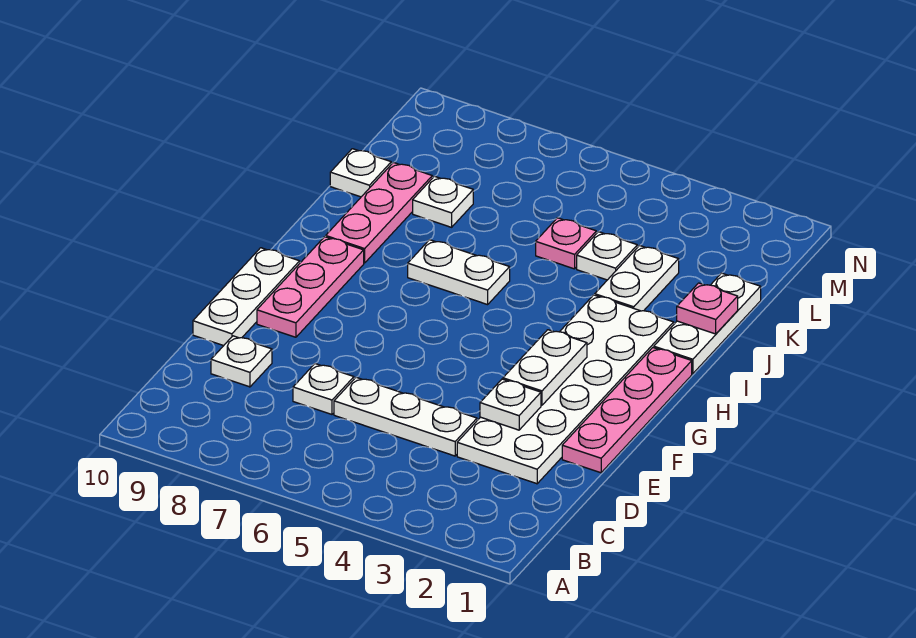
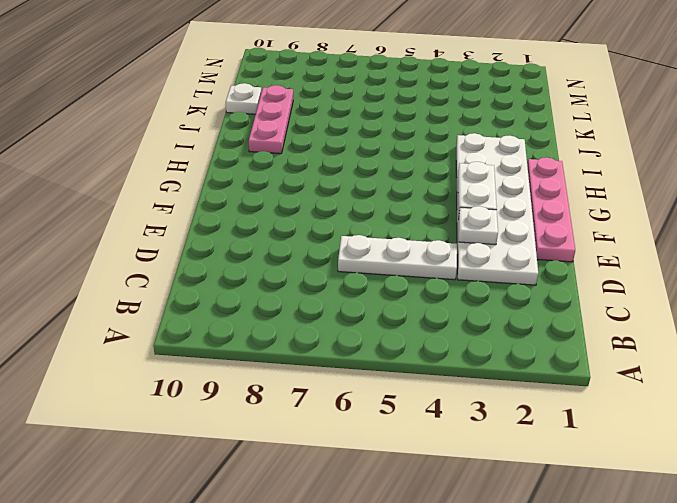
none -> white plate D7 level 1
none -> white plate D9 level 1
none -> white plate E10:G10 level 1

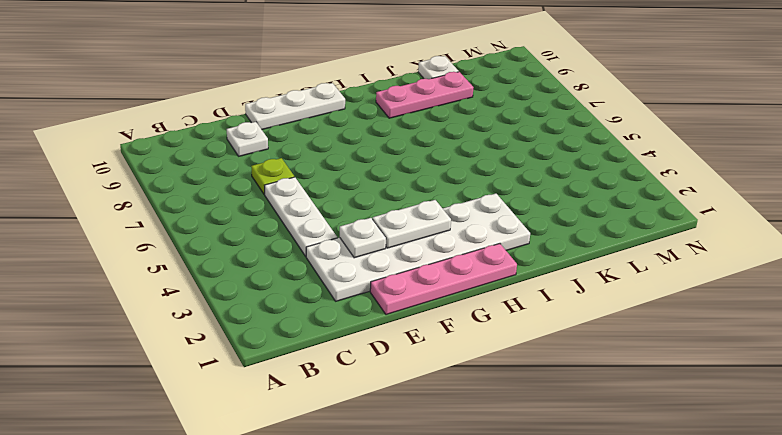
lime plate D7 level 1 -> white plate D7 level 1
none -> pink plate F9:H9 level 1
none -> white plate I1:K1 level 1
none -> white plate I6:I7 level 1

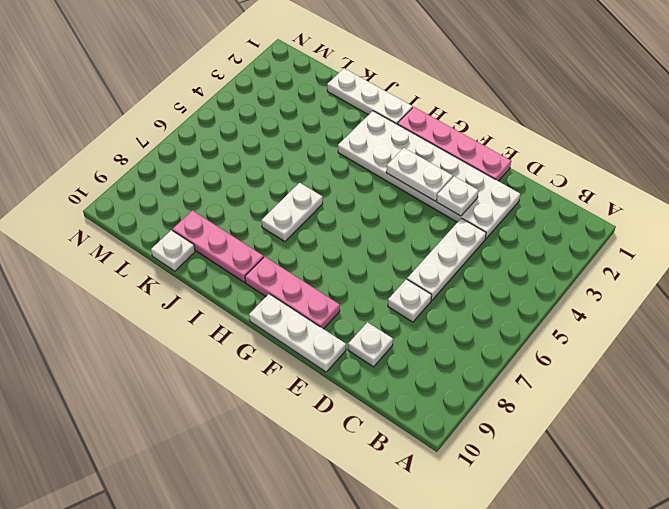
none -> white plate J3:K3 level 1
none -> white plate K4 level 1
none -> pink plate K5 level 1

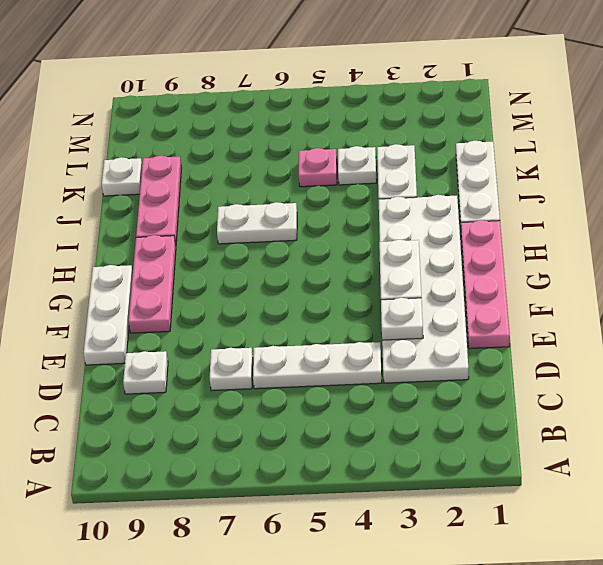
none -> white plate K8 level 1
none -> pink plate J1 level 2

